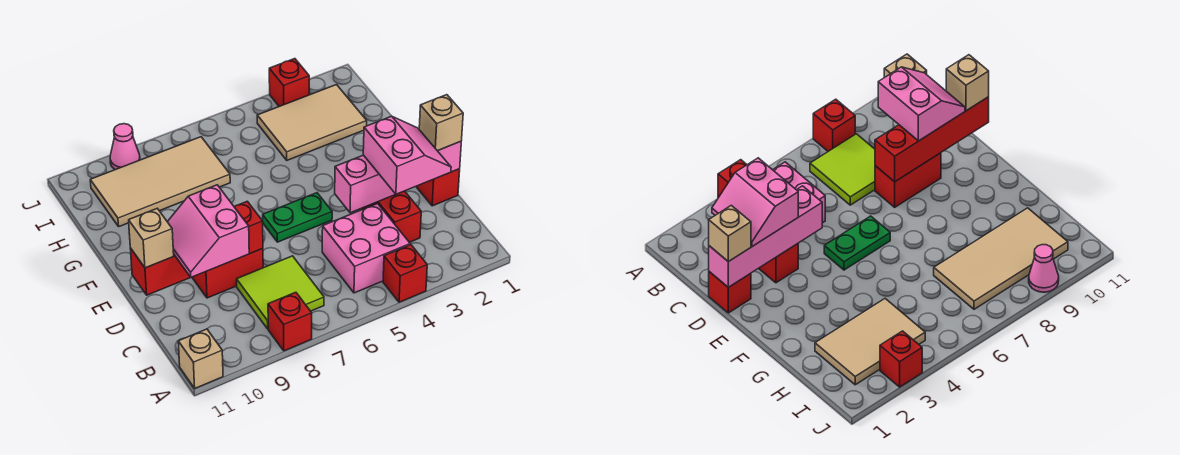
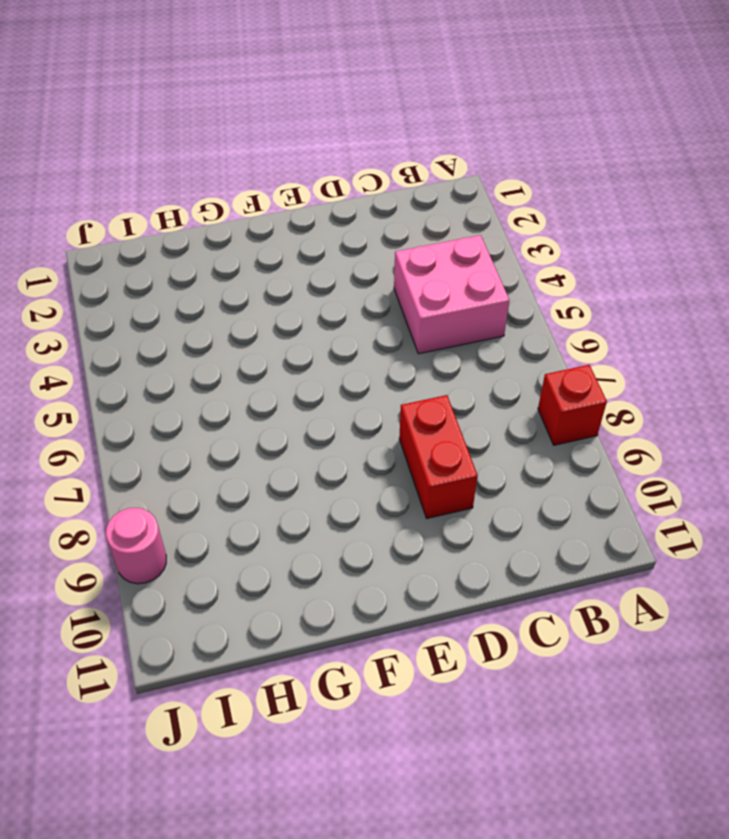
pink round brick J9 level 1 -> pink cone J9 level 1
none -> red brick A4 level 1
none -> tan brick A11 level 1
none -> lime tile B7:C8 level 1

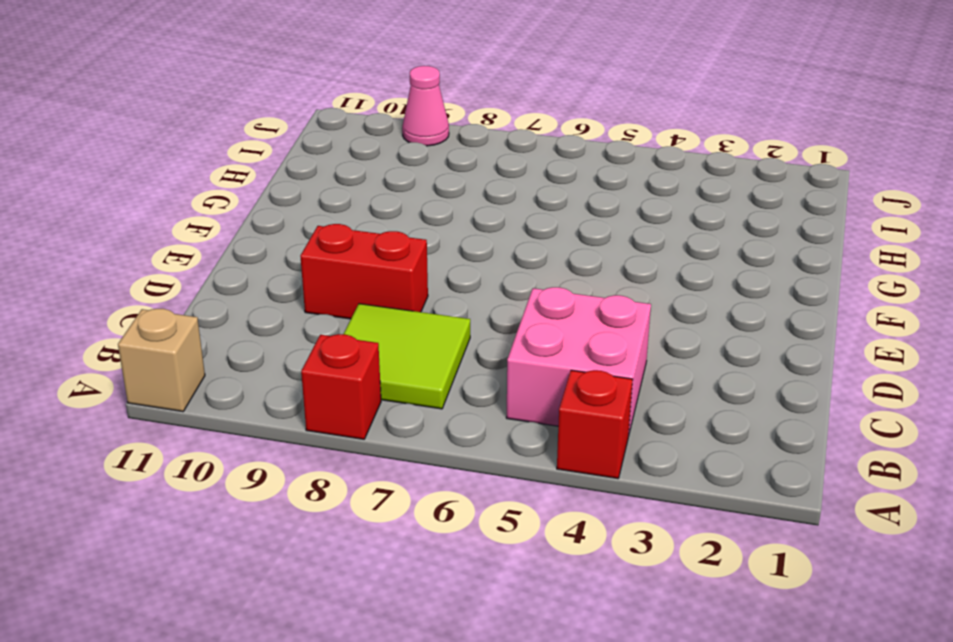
none -> red brick C3:D3 level 1
none -> red brick D1 level 1
none -> green plate E5:E6 level 1

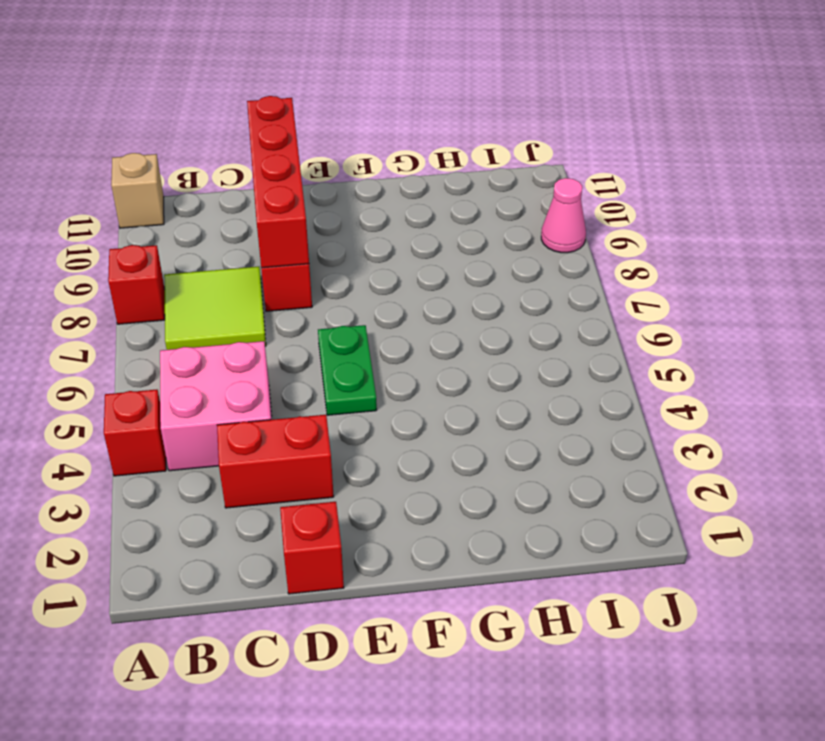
none -> tan tile H2:I4 level 1
none -> tan tile H7:I10 level 1
none -> red brick J3 level 1

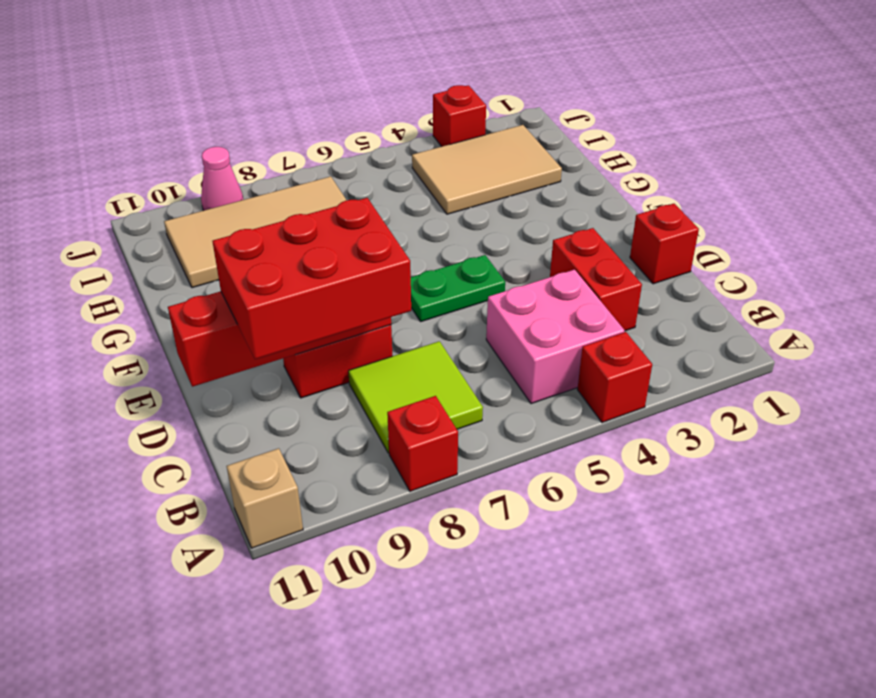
red brick C8:D10 level 3 -> pink slope C9:D10 level 3 top 9
none -> pink brick D1:D4 level 2
none -> pink slope C2:D3 level 3 top 3
none -> tan brick D1 level 3

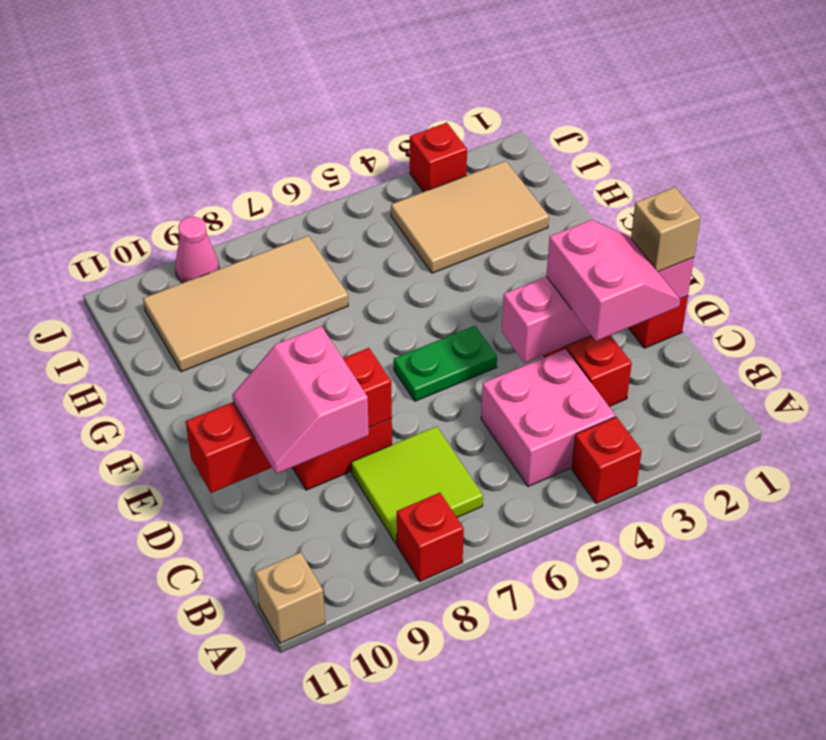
none -> tan brick D11 level 3

